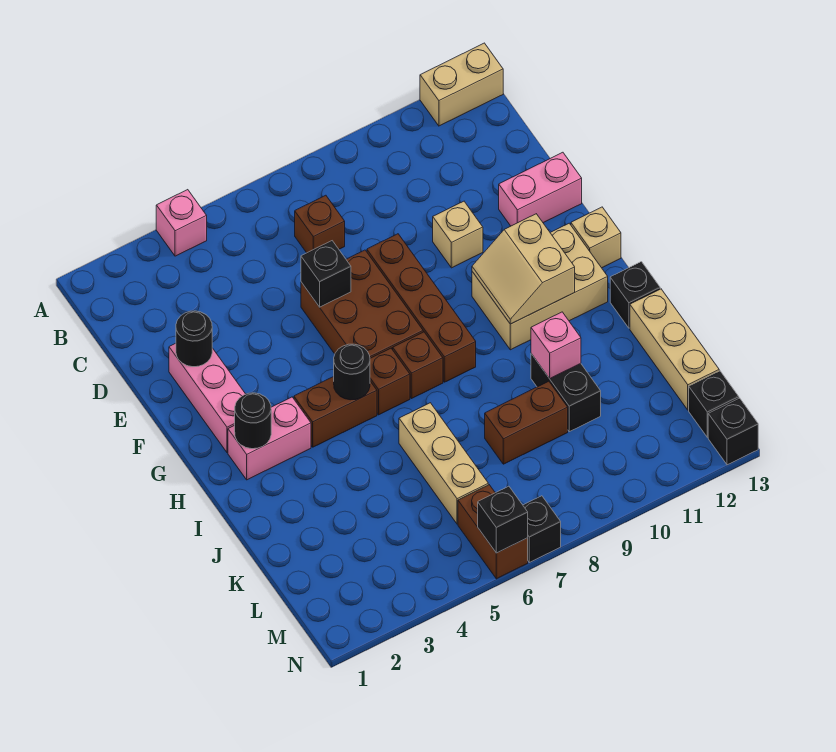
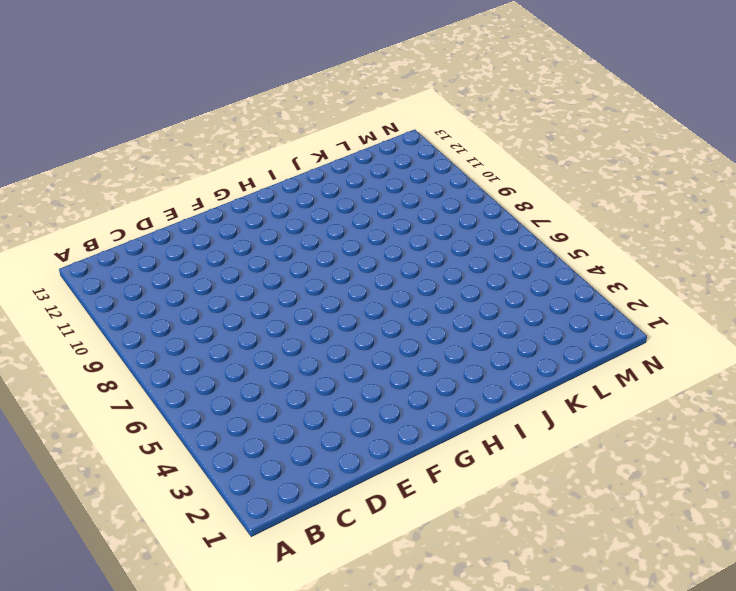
none -> pink brick A4 level 1
none -> tan brick A12:A13 level 1
none -> brown brick C7 level 1
none -> pink brick E2:G2 level 1

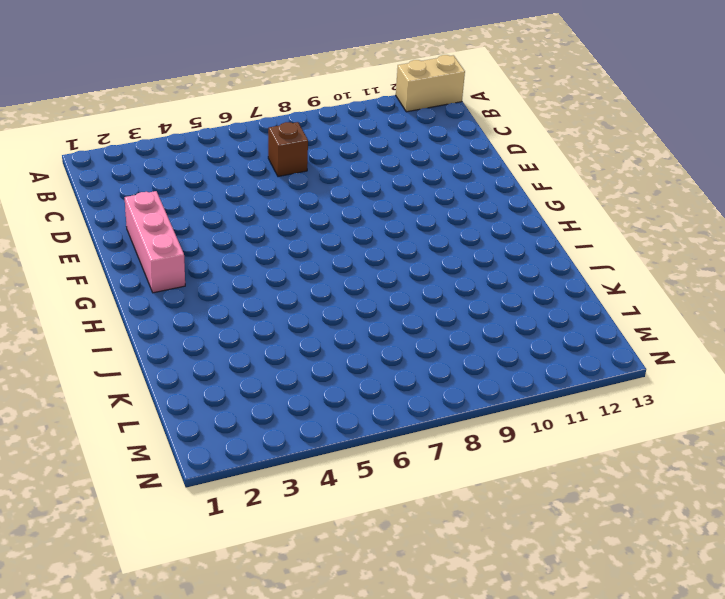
none -> pink brick A4 level 1
none -> brown brick E6:G7 level 1
none -> brown brick E8:H8 level 1
none -> tan brick E10 level 1

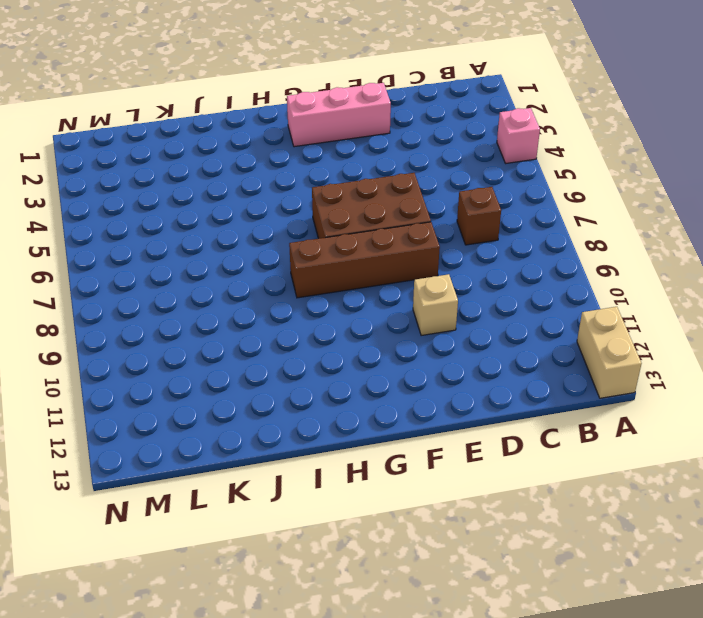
none -> pink brick E12:E13 level 1
none -> tan brick G10:H12 level 1
none -> tan brick G13 level 1
none -> pink brick H2:H3 level 1

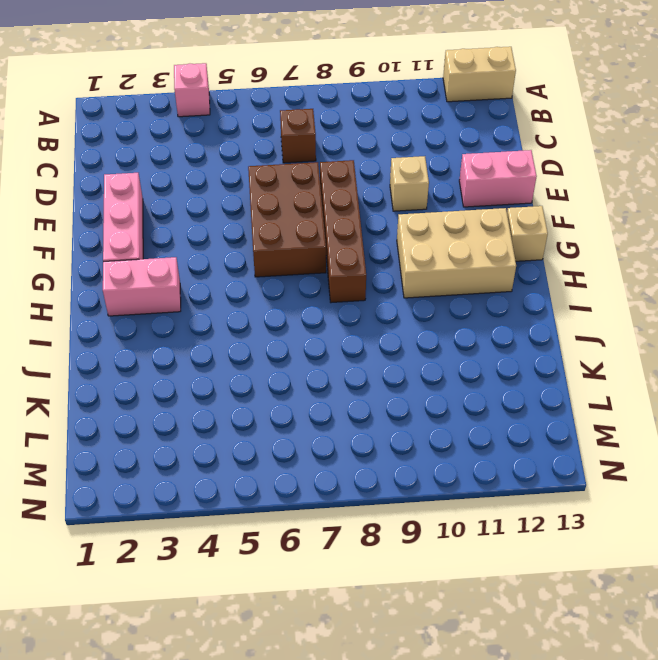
none -> brown brick H4:H5 level 1
none -> brown brick H6 level 1
none -> brown brick H7 level 1
none -> black brick I13 level 1

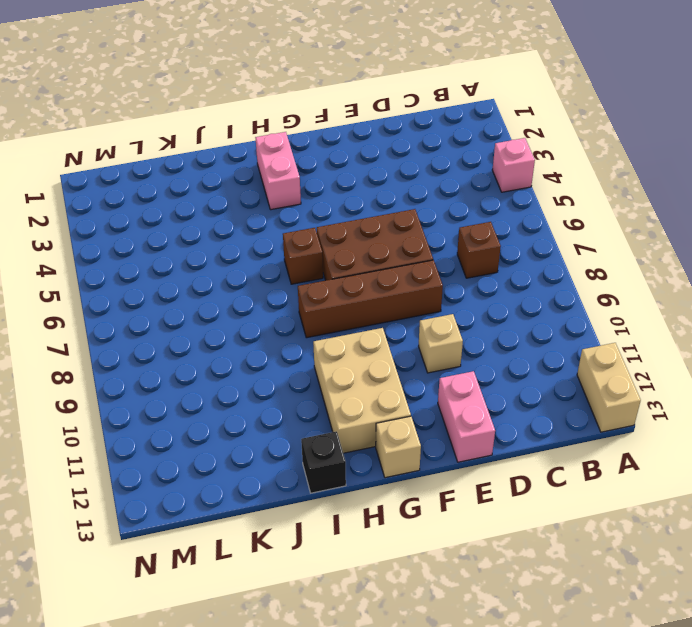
none -> pink brick E2:G2 level 1
none -> brown brick H4:H5 level 1
none -> brown brick H7 level 1
none -> tan brick J6:L6 level 1

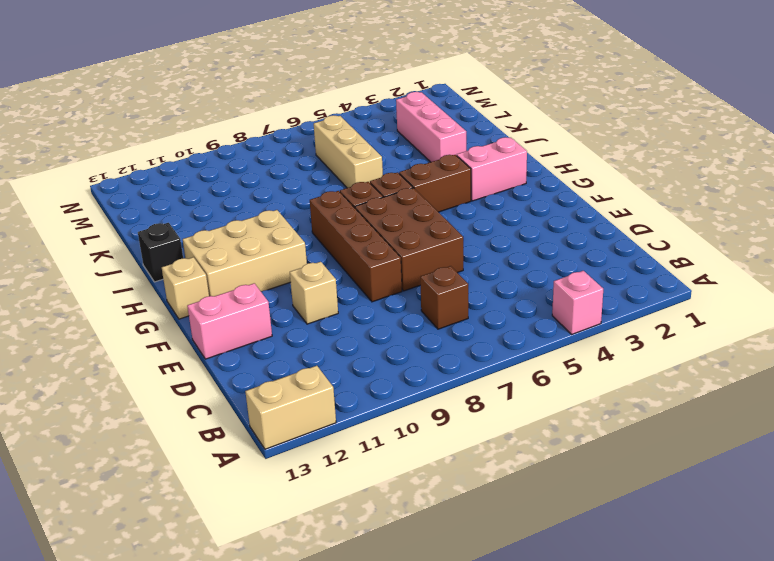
pink brick J3:L3 level 1 -> pink brick E2:G2 level 1
none -> black brick J10:K10 level 1
none -> tan brick J13:L13 level 1
none -> brown brick K8:K9 level 1
none -> brown brick M6:N6 level 1

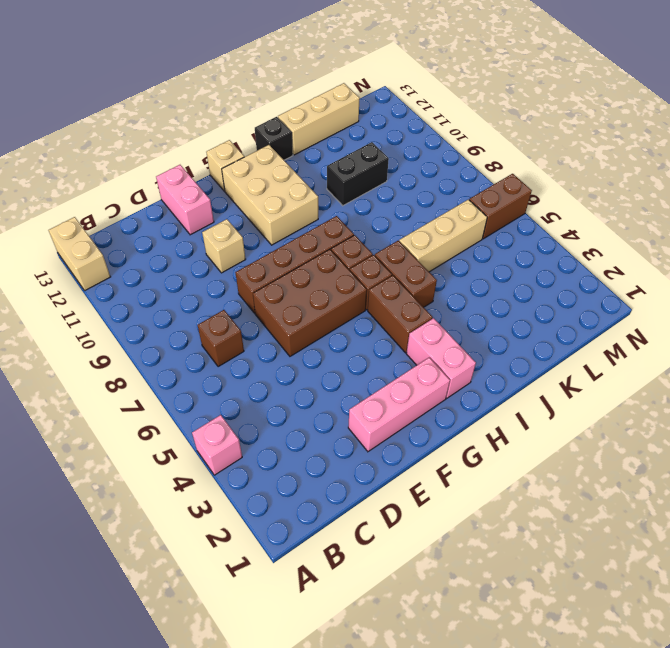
brown brick I5:I6 level 1 -> brown brick K8:K9 level 1
none -> black brick M13 level 1
none -> black brick N7 level 1
none -> black brick N13 level 1
none -> black round brick E2 level 2

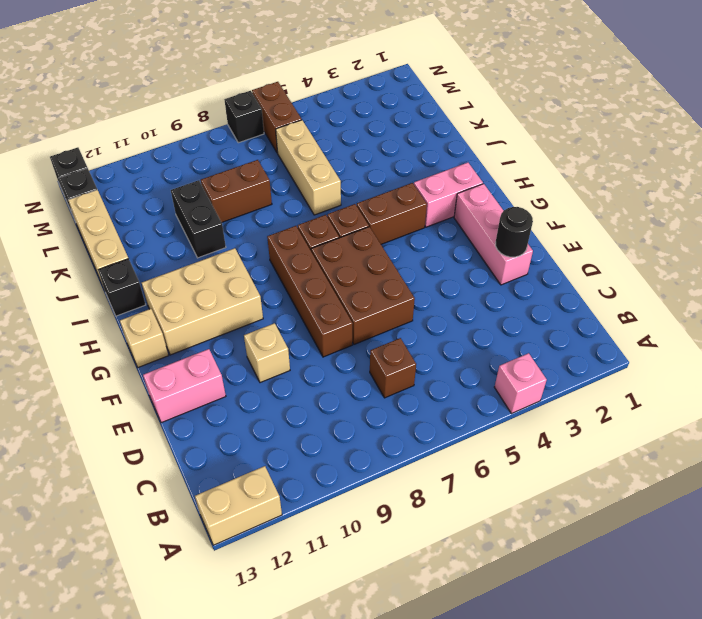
none -> black brick E6 level 2
none -> tan slope G10:H11 level 2 top 11
none -> black round brick H2 level 2
none -> black round brick H5 level 2

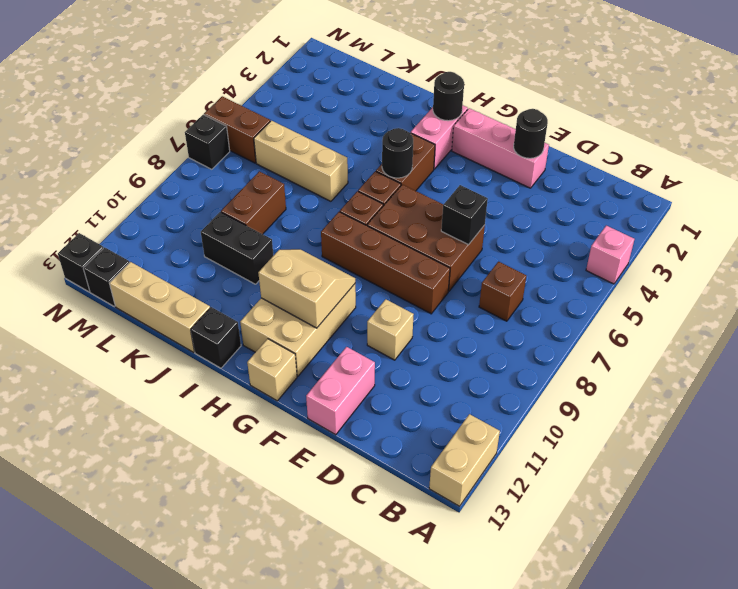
none -> pink brick J10 level 2
none -> black brick N6 level 2

